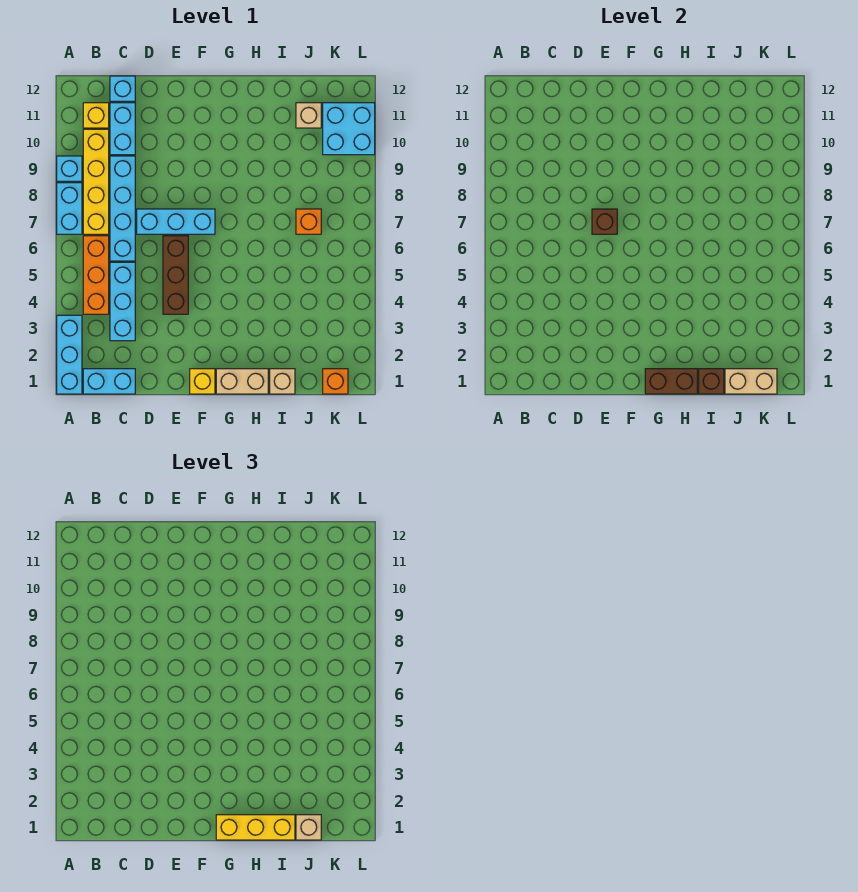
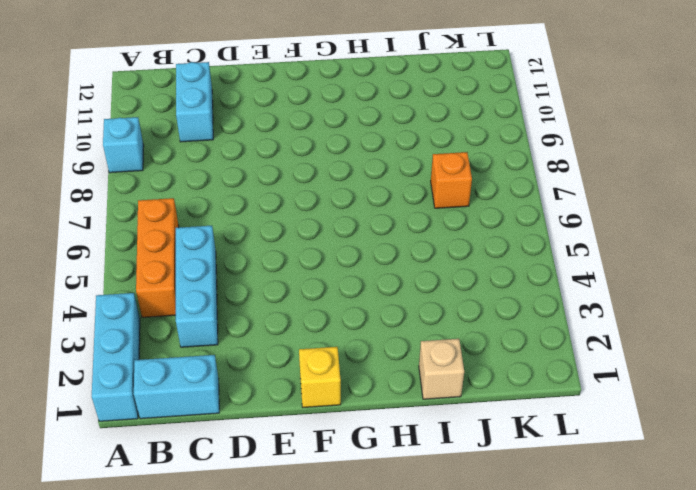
none -> cyan brick A7:A8 level 1
none -> yellow brick B7:B10 level 1
none -> yellow brick B11 level 1

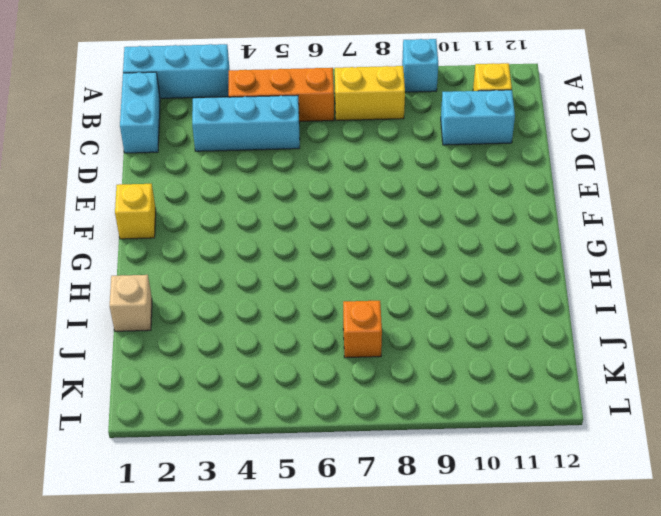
yellow brick B7:B8 level 1 -> yellow brick B7:B10 level 1
none -> cyan brick A7:A8 level 1
none -> cyan brick C6:C9 level 1
none -> cyan brick C12 level 1

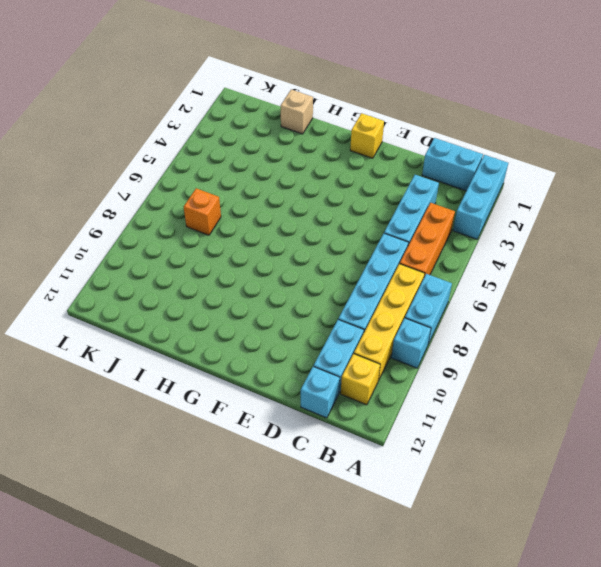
none -> cyan brick D7:F7 level 1
none -> brown brick E4:E6 level 1
none -> tan brick G1:H1 level 1

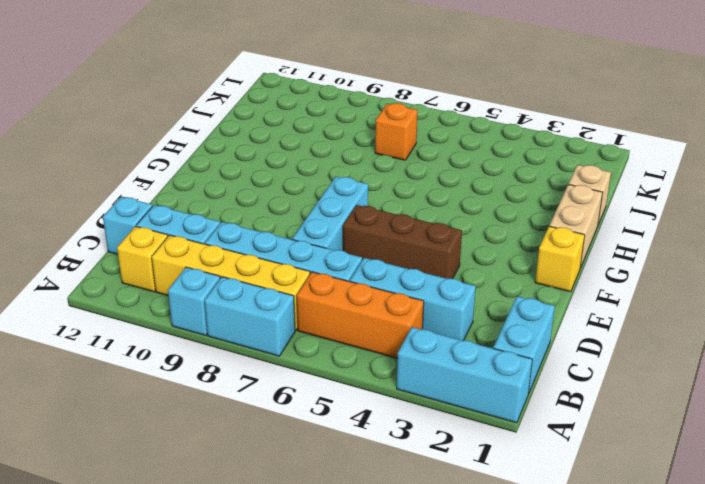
none -> tan brick J11 level 1
none -> orange brick K1 level 1
none -> cyan brick K10:L11 level 1

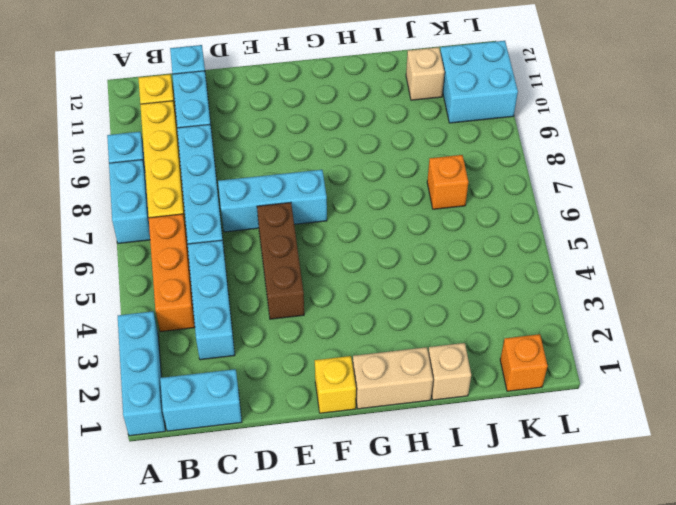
none -> brown brick E7 level 2
none -> brown brick G1:H1 level 2
none -> brown brick I1 level 2

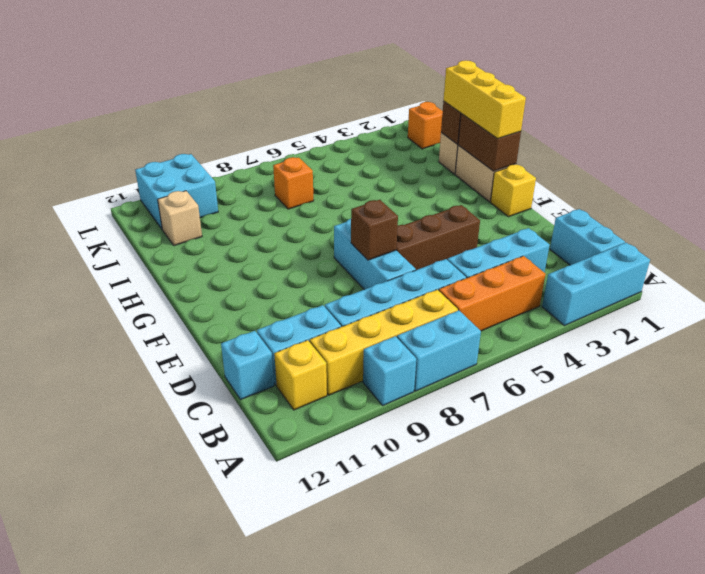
none -> tan brick J1:K1 level 2
none -> tan brick J1 level 3

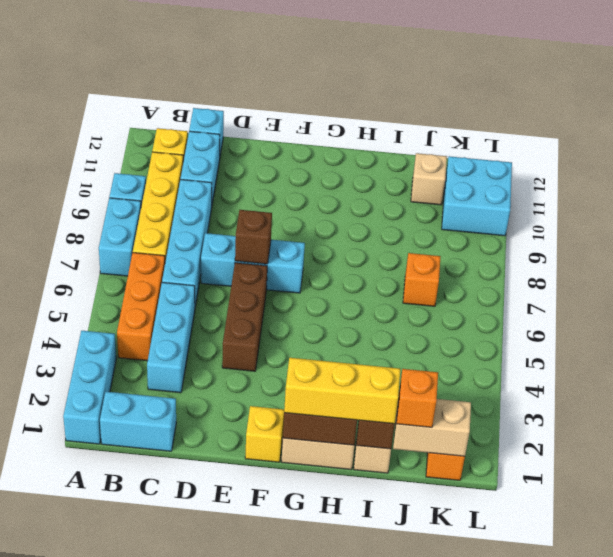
orange brick J1 level 3 -> tan brick J1 level 3

